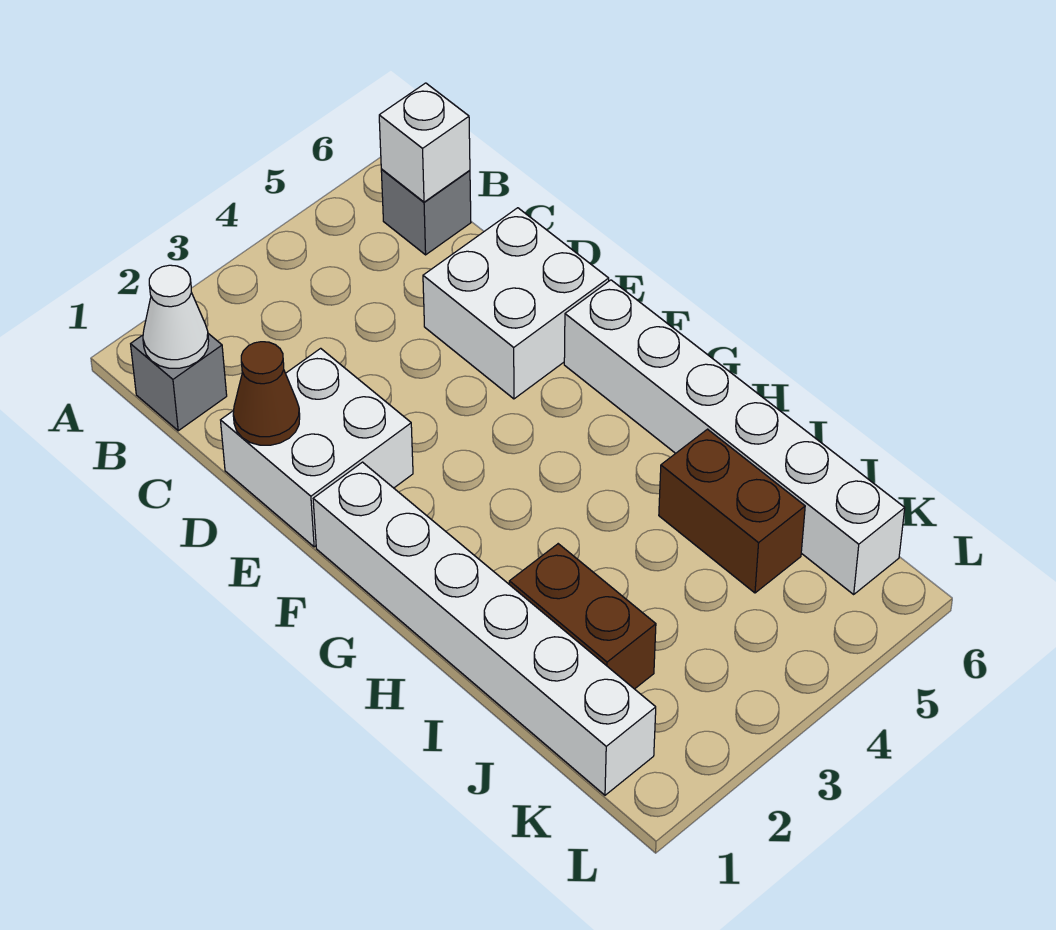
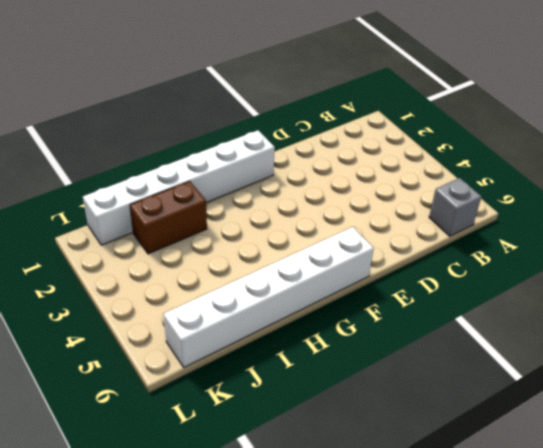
none -> grey brick B1 level 1
none -> white brick D1:E2 level 1

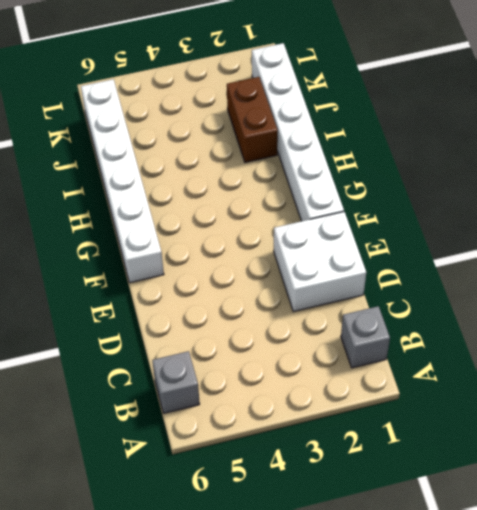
none -> white brick D5:E6 level 1
none -> brown brick I5:J5 level 1

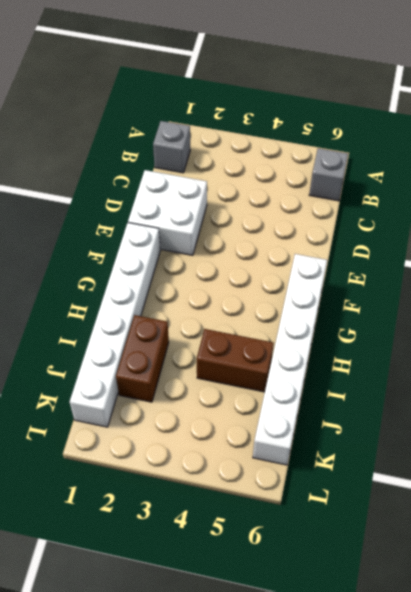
brown brick I4:I5 level 1 -> brown brick I5:J5 level 1
none -> white brick D5:E6 level 1
none -> white cone B1 level 2

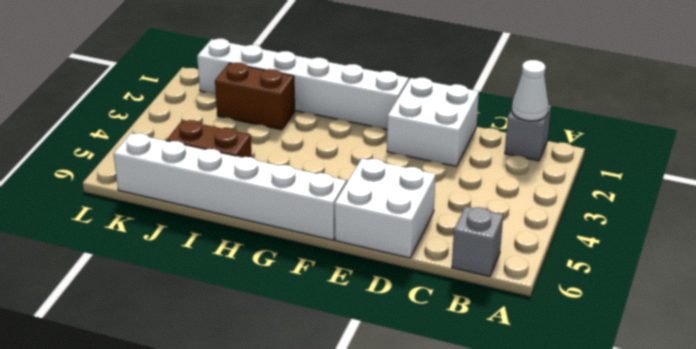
none -> white brick B6 level 2
none -> brown cone D1 level 2

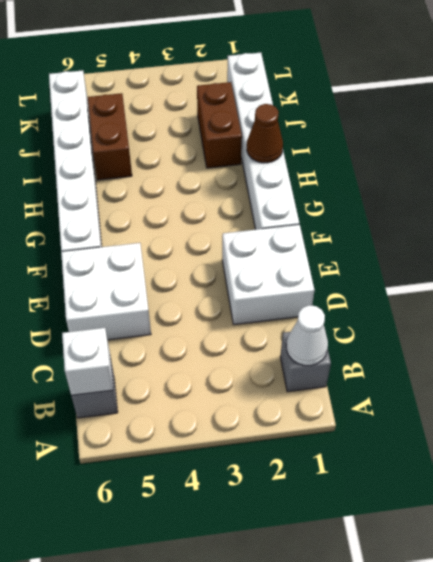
brown cone H1 level 2 -> brown cone D1 level 2

